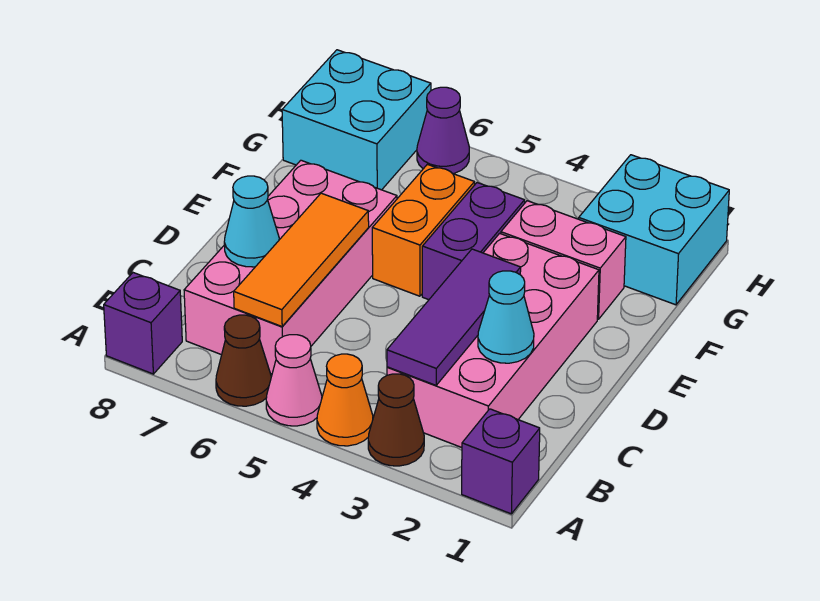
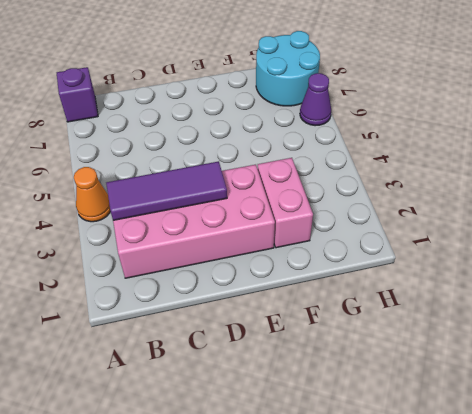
cyan round brick G7:H8 level 1 -> cyan brick G7:H8 level 1
none -> purple brick A1 level 1
none -> brown cone A3 level 1
none -> pink cone A5 level 1

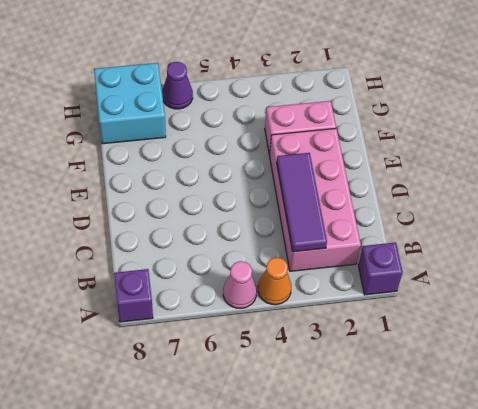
none -> brown cone A3 level 1
none -> brown cone A6 level 1
none -> pink brick B6:E7 level 1

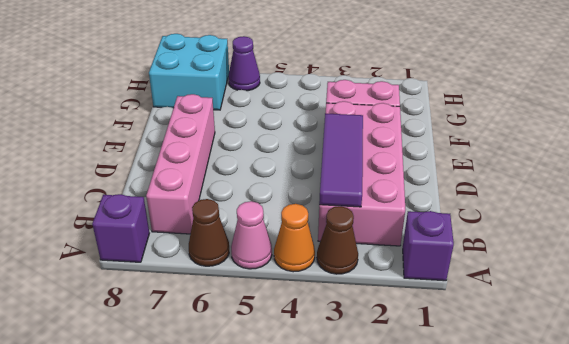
pink brick B7:E7 level 1 -> pink brick B6:E7 level 1
none -> purple brick E4:F4 level 1
none -> orange brick E5:F5 level 1
none -> cyan brick G1:H2 level 1

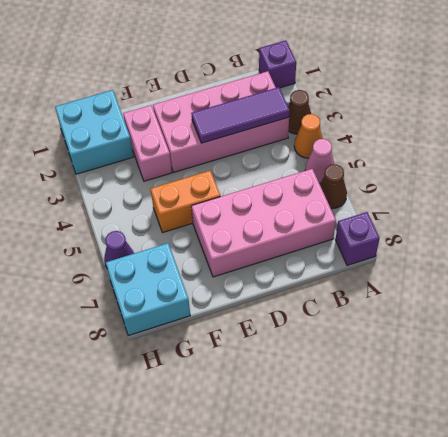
none -> purple brick E4:F4 level 1
none -> orange tile B6:D6 level 2
none -> cyan cone C2 level 2

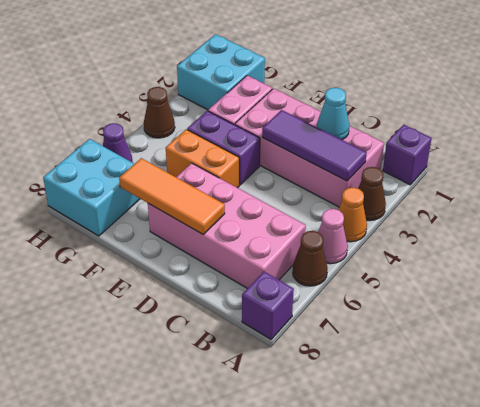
orange tile D7:F7 level 2 -> orange tile B6:D6 level 2
brown cone H4 level 1 -> none
none -> cyan cone C7 level 2

